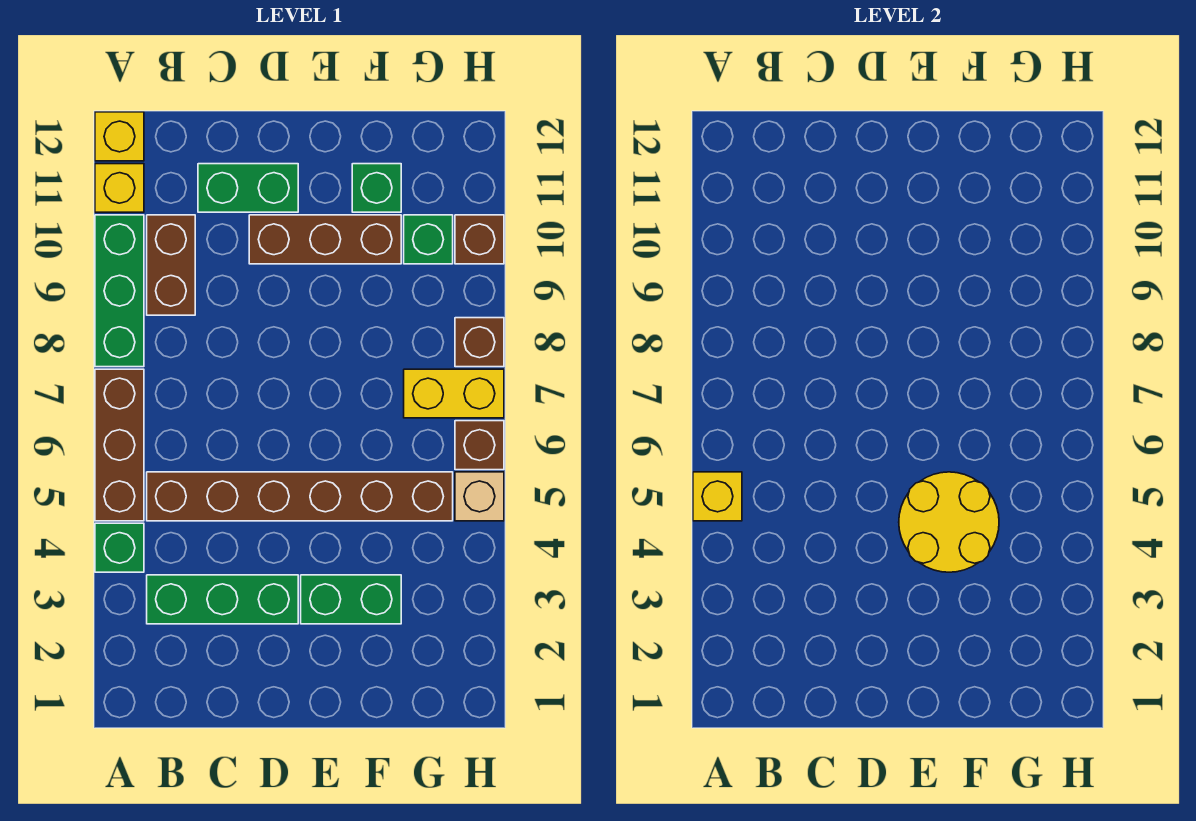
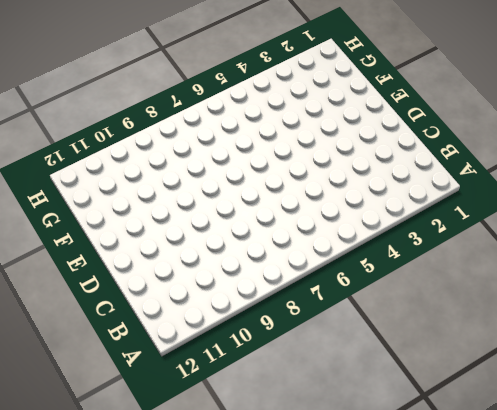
none -> green brick A4 level 1
none -> brown brick A5:A7 level 1
none -> green brick A8:A10 level 1

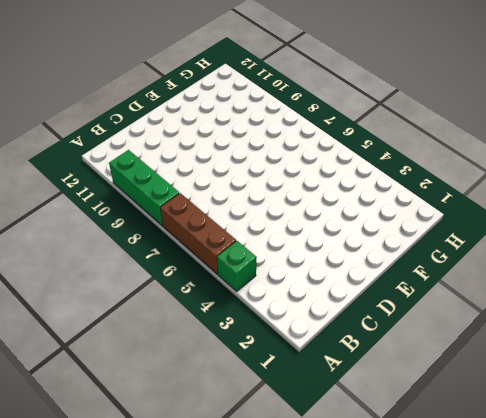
none -> yellow brick A11 level 1
none -> yellow brick A12 level 1
none -> green brick B3:D3 level 1

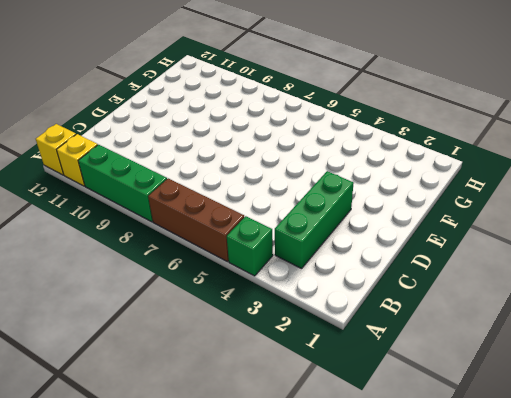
none -> brown brick B5:G5 level 1
none -> brown brick B9:B10 level 1
none -> green brick C11:D11 level 1

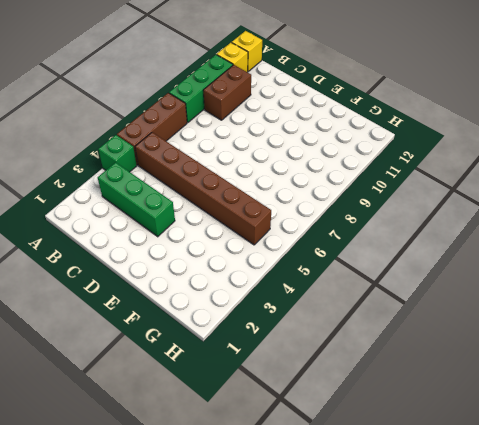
none -> green brick C11:D11 level 1
none -> brown brick D10:F10 level 1
none -> green brick E3:F3 level 1

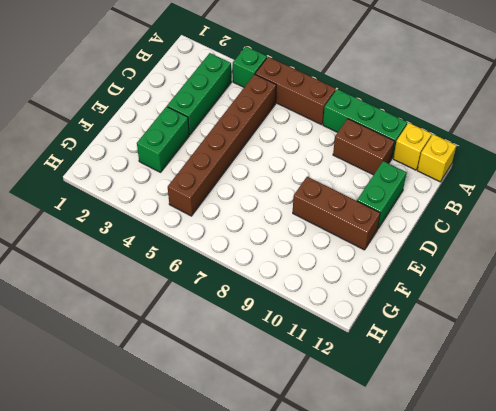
brown brick E9:E11 level 1 -> brown brick D10:F10 level 1
none -> green brick F11 level 1
none -> yellow brick G7:H7 level 1
none -> green brick G10 level 1

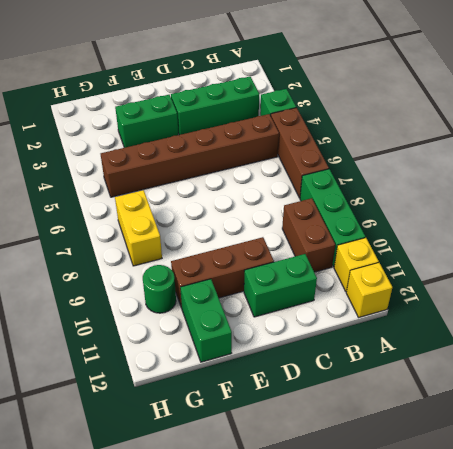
green brick F11:F12 level 1 -> green brick F11 level 1
yellow brick G7:G8 level 1 -> yellow brick G7:H7 level 1
green round brick G10 level 1 -> green brick G10 level 1
none -> tan brick H5 level 1
none -> brown brick H6 level 1
none -> brown brick H8 level 1

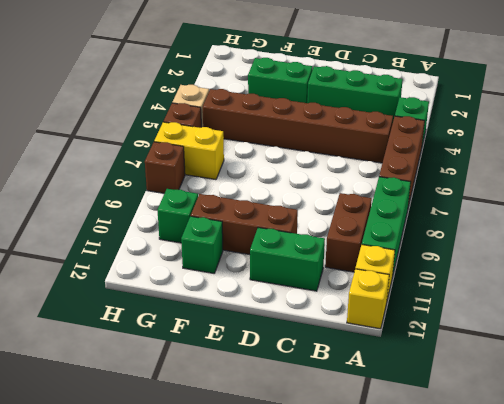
none -> brown brick H10 level 1
none -> yellow brick A5 level 2
none -> yellow round brick E4:F5 level 2

